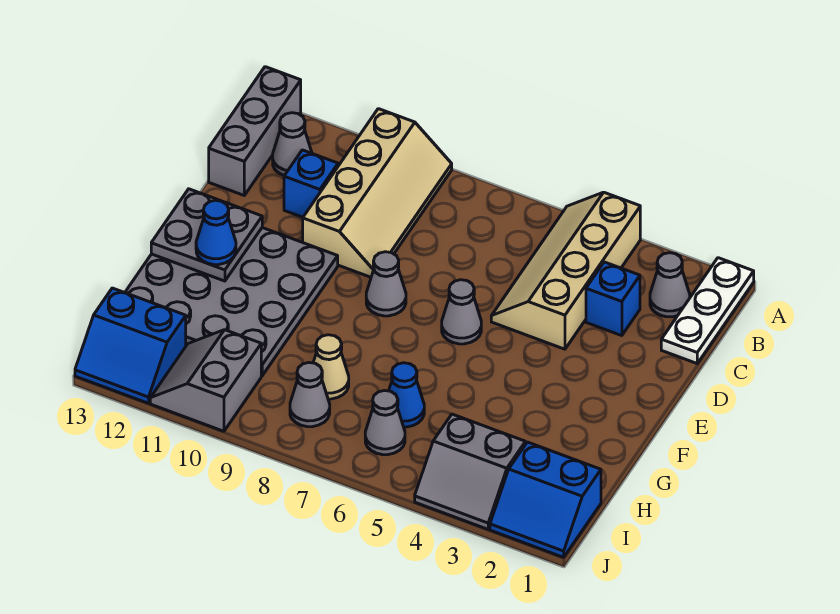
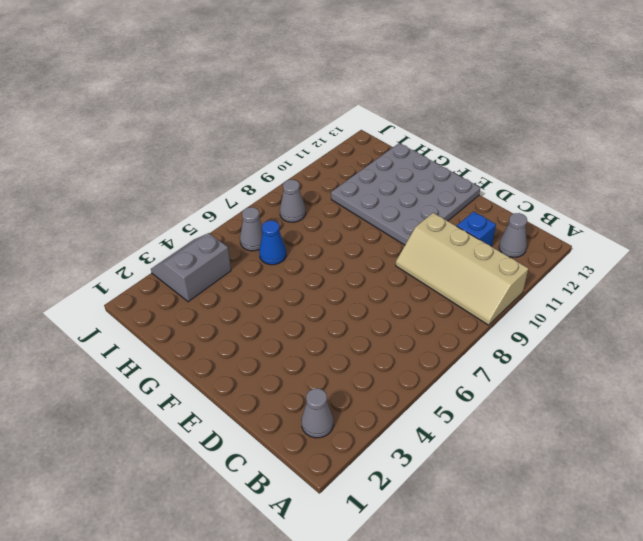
none -> white plate A1:C1 level 1
none -> tan slope A4:D5 level 1 top 4
none -> grey brick A13:C13 level 1

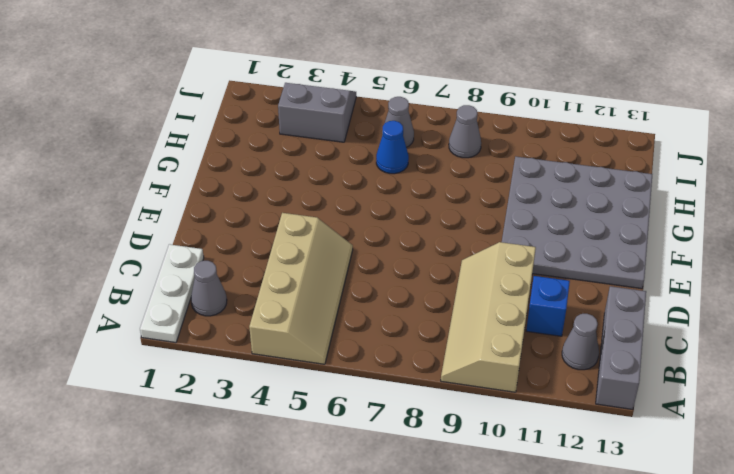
none -> blue brick C3 level 1
none -> grey cone E6 level 1
none -> grey cone E8 level 1

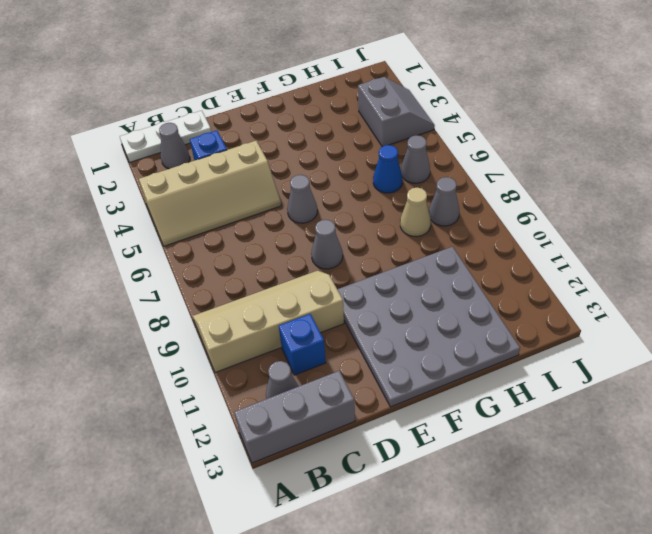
none -> blue slope I1:J2 level 1 top I
none -> grey slope I10:J11 level 1 top 10
none -> blue slope I12:J13 level 1 top I

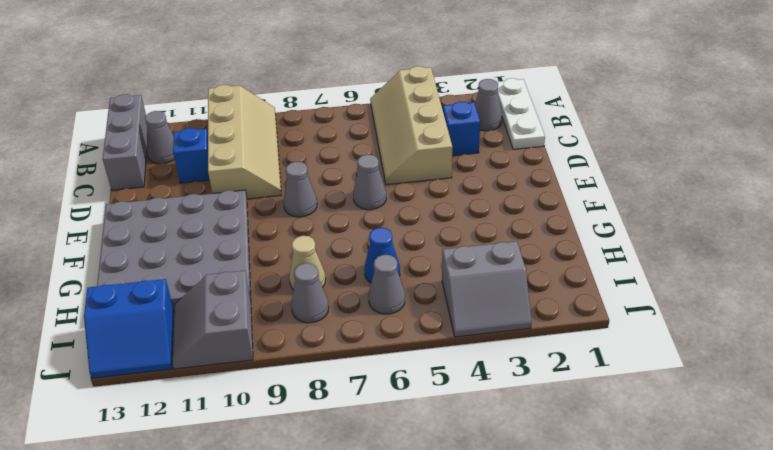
none -> blue slope I1:J2 level 1 top I
none -> grey plate E12:F13 level 2
none -> blue cone F12 level 3

